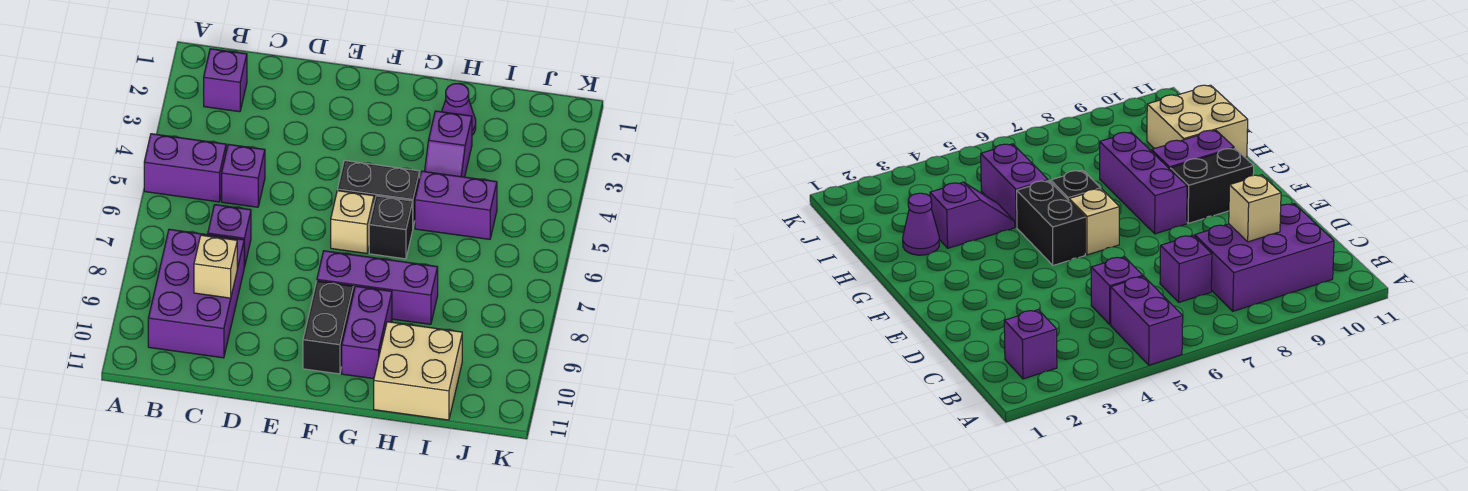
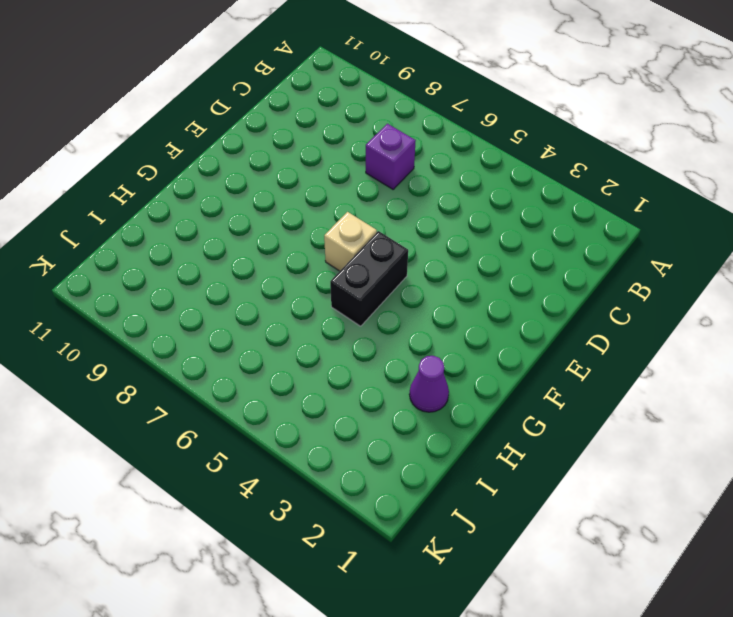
none -> purple brick A5:B5 level 1
none -> purple brick B2 level 1
none -> purple brick B8:C10 level 1

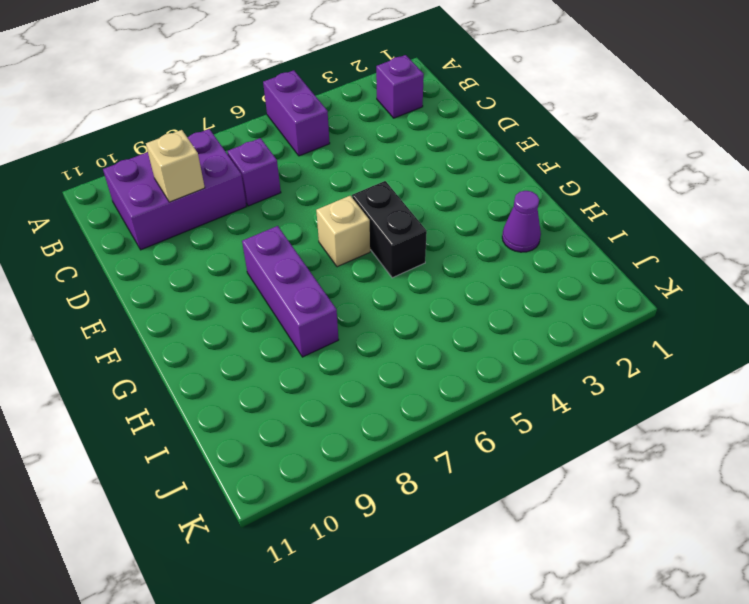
none -> purple brick C5 level 1
none -> black brick F9:F10 level 1
none -> black brick G6 level 1

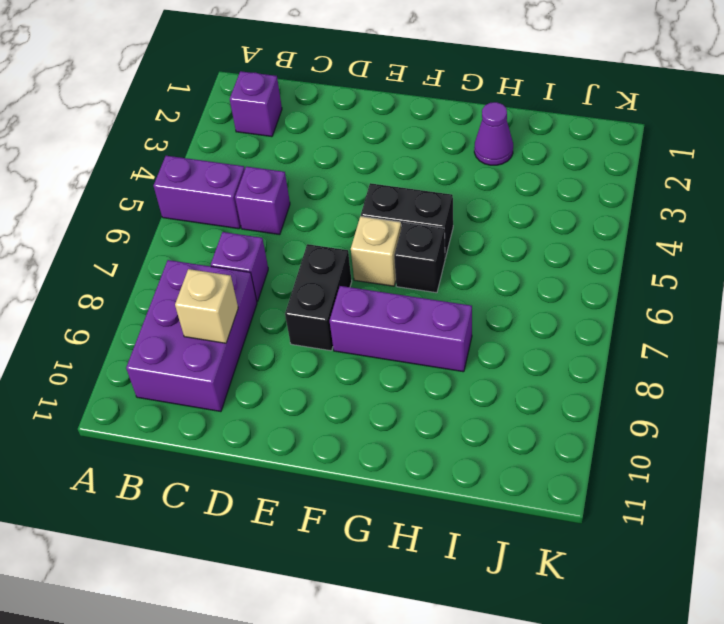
black brick E7:E8 level 1 -> black brick F9:F10 level 1
none -> purple brick G9:G10 level 1
none -> purple slope H3:H4 level 1 top 3
none -> purple brick H5:I5 level 1

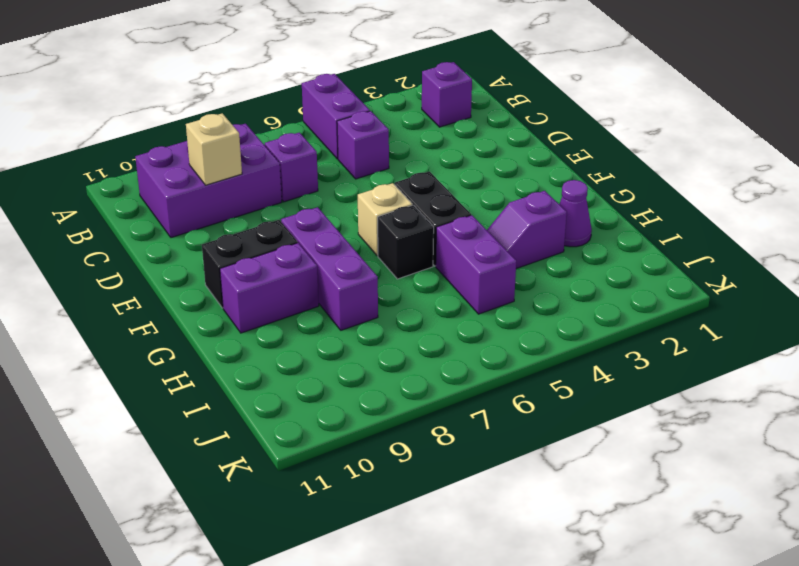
none -> tan brick H10:I11 level 1

